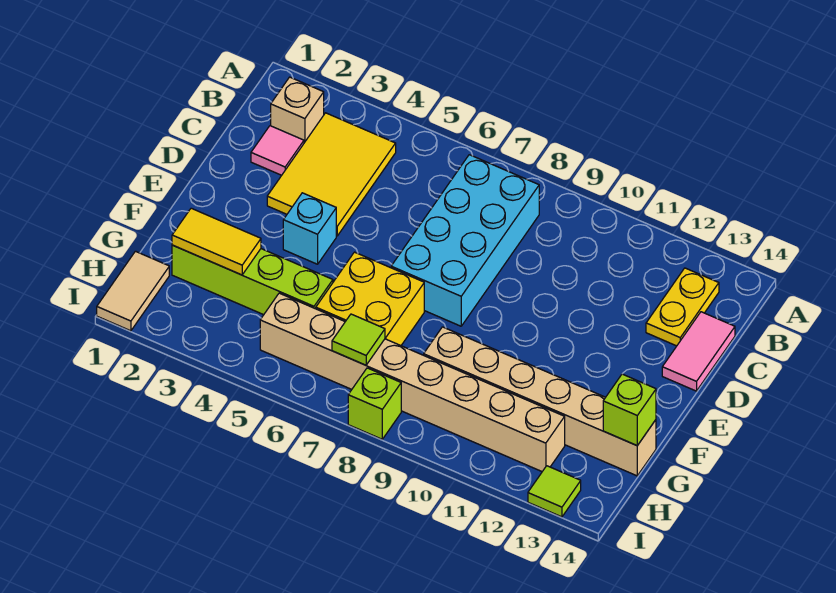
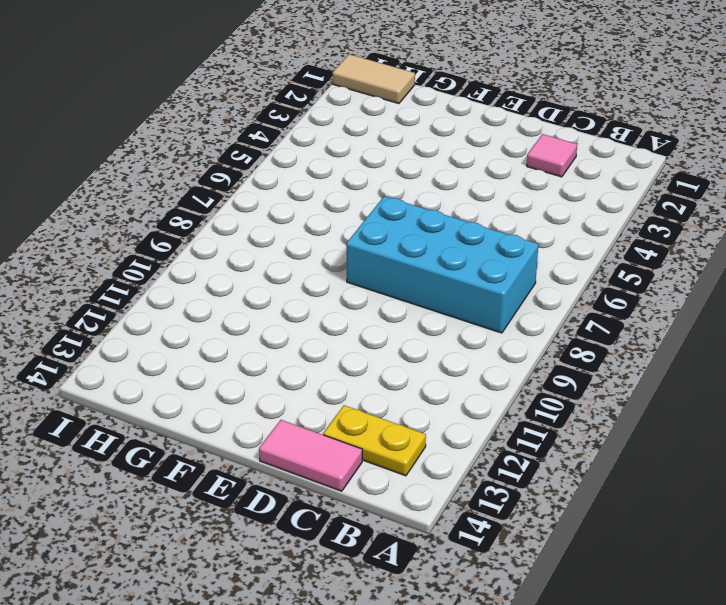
none -> tan brick B2 level 1
none -> yellow tile B3:D4 level 1
none -> cyan brick E4 level 1

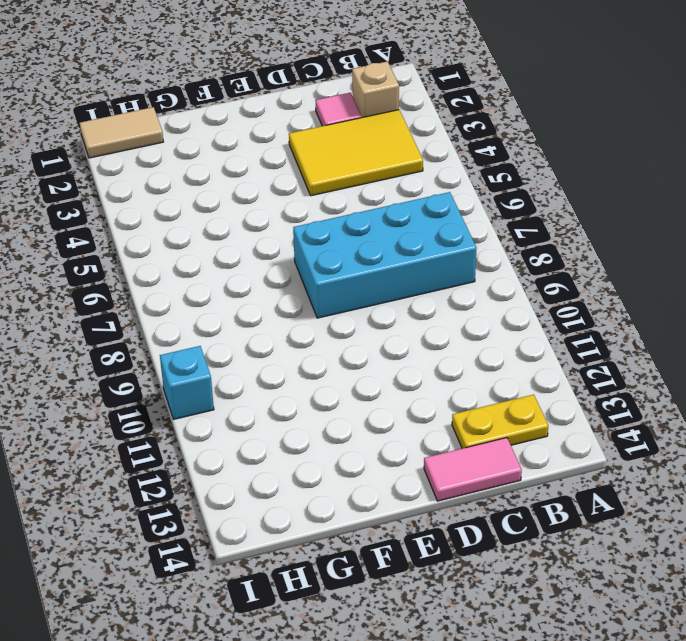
cyan brick I10 level 1 -> cyan brick E4 level 1
none -> yellow brick F6:G7 level 1
none -> lime brick G2:G5 level 1
none -> tan brick G9:G14 level 1

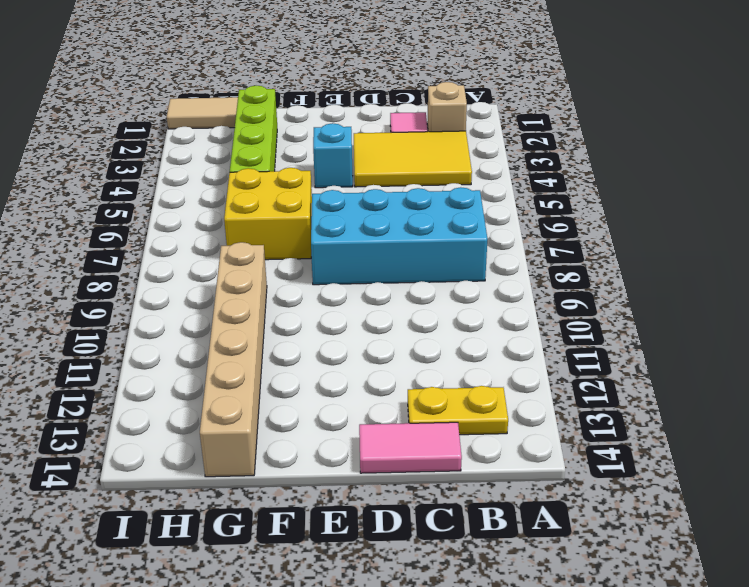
none -> tan brick H5:H12 level 1
none -> lime brick I8 level 1
none -> lime tile I13 level 1

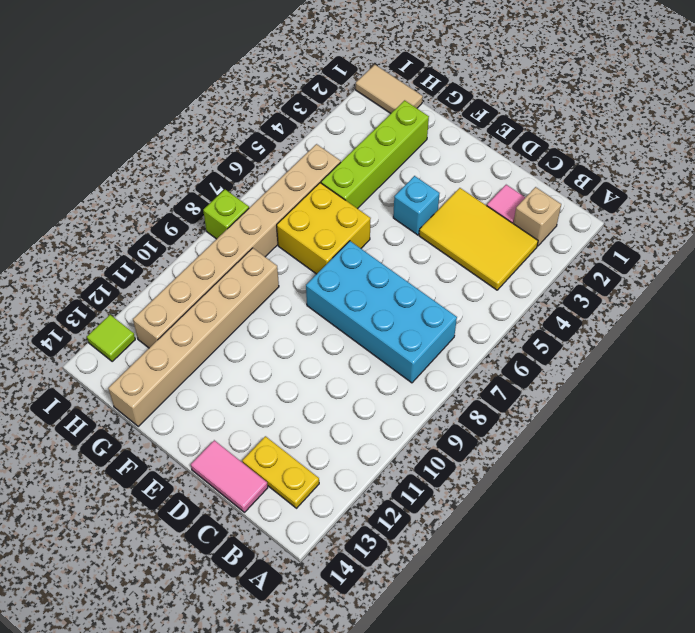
none -> yellow tile G2:G3 level 2
none -> lime brick G14 level 2
none -> lime tile H7 level 2

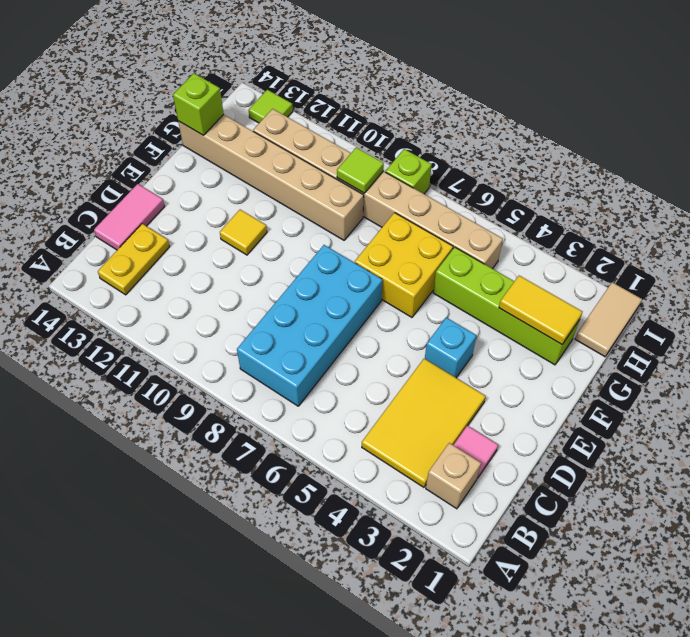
yellow tile E11 level 1 -> none
lime tile H9 level 2 -> lime tile H7 level 2

